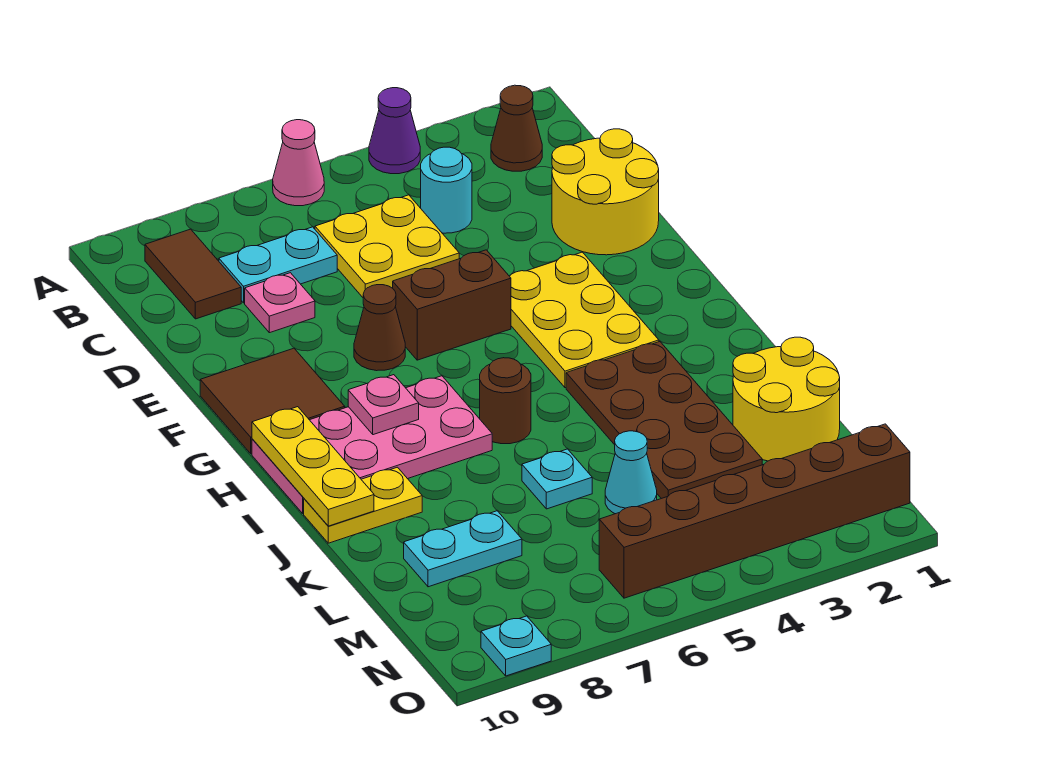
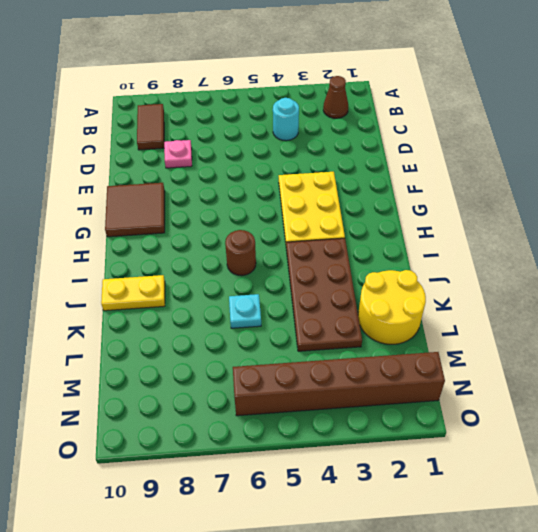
none -> purple cone A4 level 1
none -> pink cone A6 level 1
none -> yellow plate C5:D6 level 1

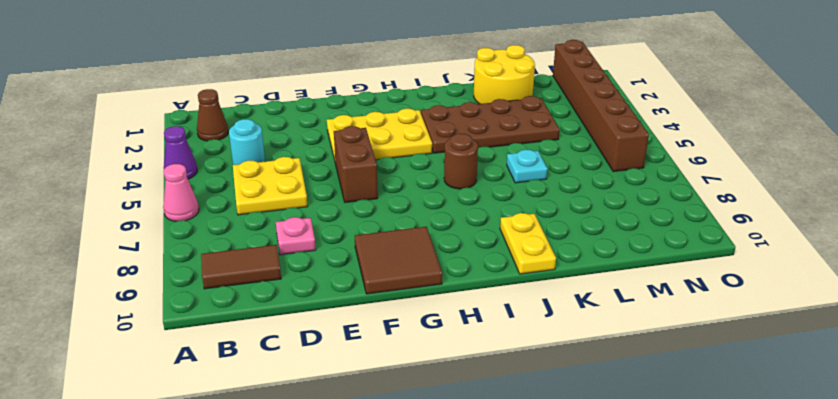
none -> cyan plate C7:C8 level 1
none -> yellow round brick D1:E2 level 1
none -> brown cone F7 level 1

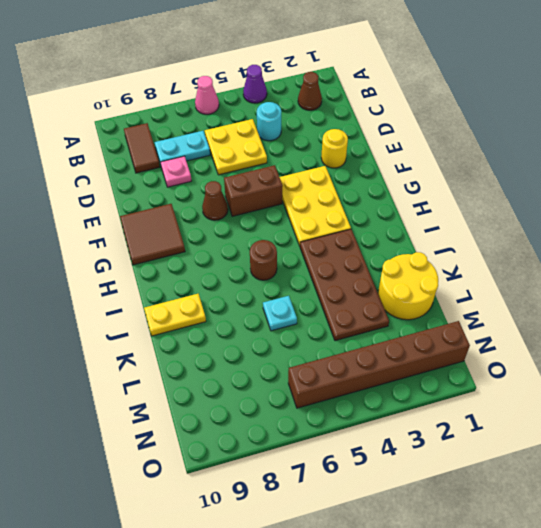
yellow round brick E2 level 1 -> yellow round brick D1:E2 level 1
none -> pink plate H7:I10 level 1
none -> cyan cone L5 level 1
none -> cyan plate L8:L9 level 1

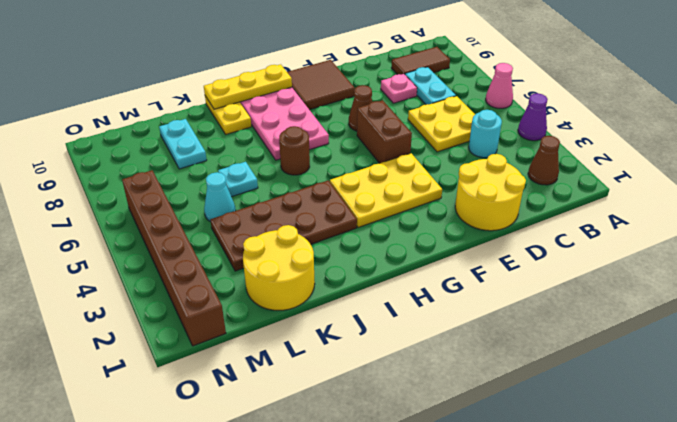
none -> cyan plate O9 level 1
none -> pink plate H8 level 2

